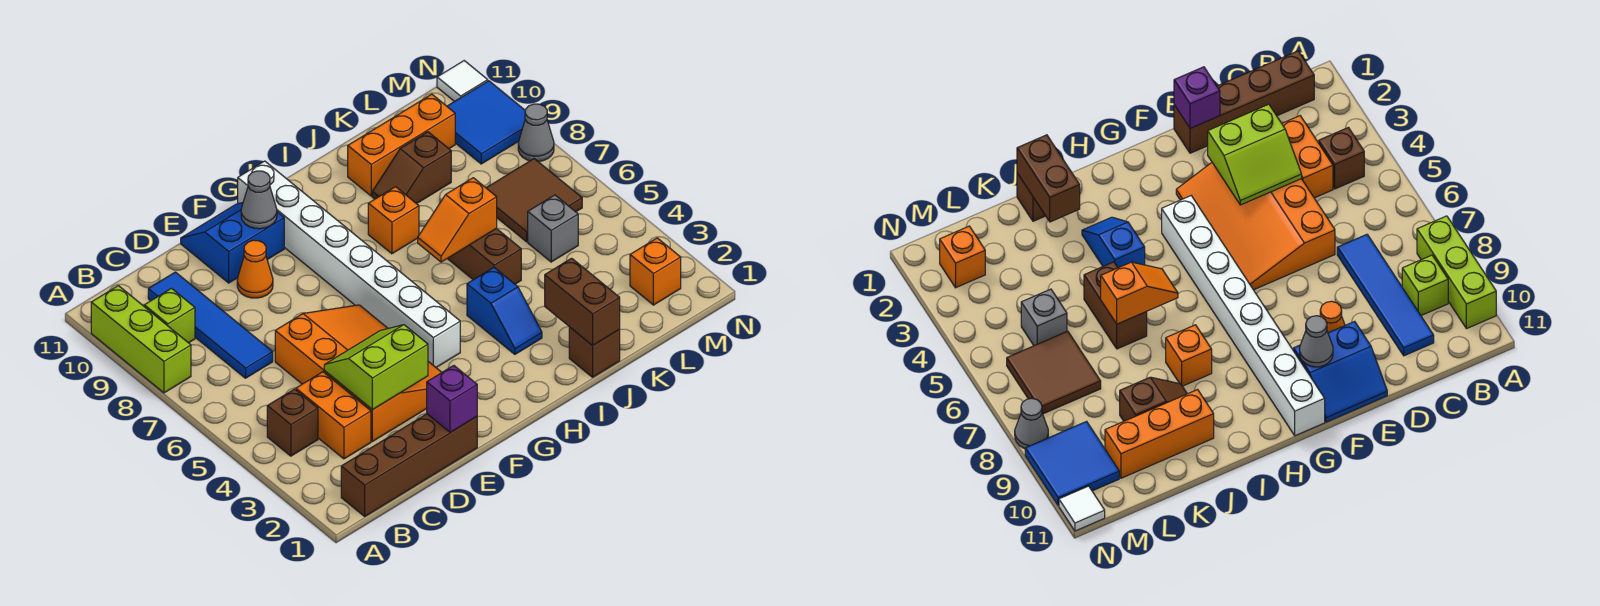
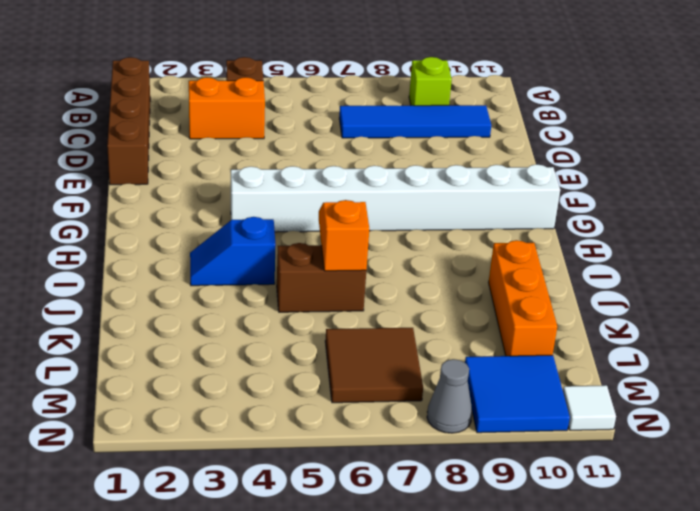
none -> lime brick A8:A10 level 1
none -> orange slope D3:F6 level 1 top D
none -> orange cone E9 level 1

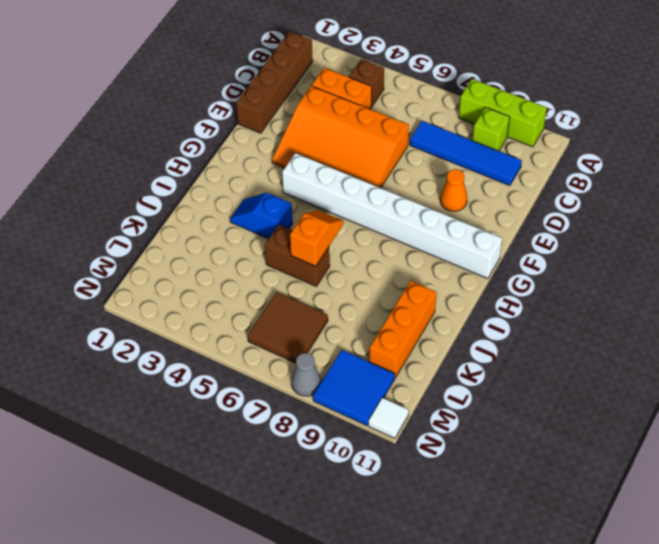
none -> blue slope E10:F11 level 1 top 10
none -> orange brick I8 level 1
none -> brown brick J1 level 1

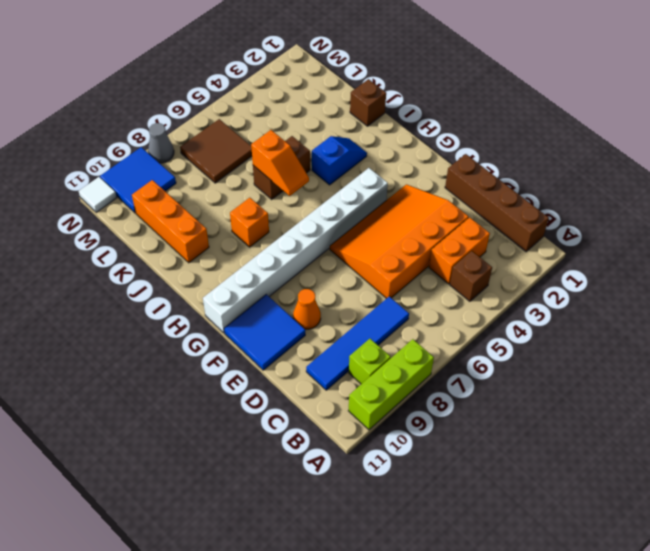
blue tile E10:F11 level 1 -> blue slope E10:F11 level 1 top 10
none -> brown slope J9:K9 level 1 top K
none -> grey brick L5 level 1
none -> orange brick M2 level 1

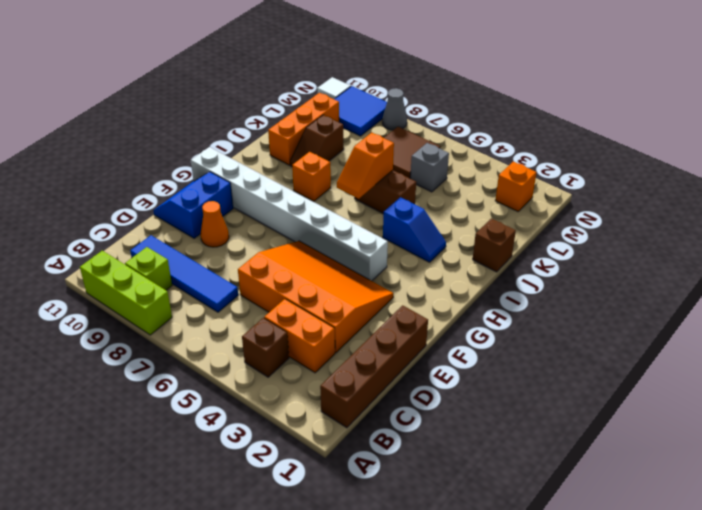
none -> lime slope D3:E4 level 2 top 3
none -> purple brick E1 level 2
none -> grey cone F10 level 2

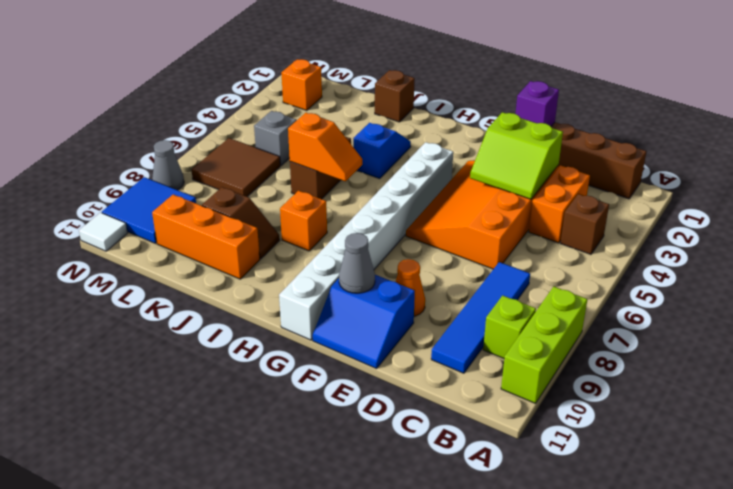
none -> brown brick J1:J2 level 2

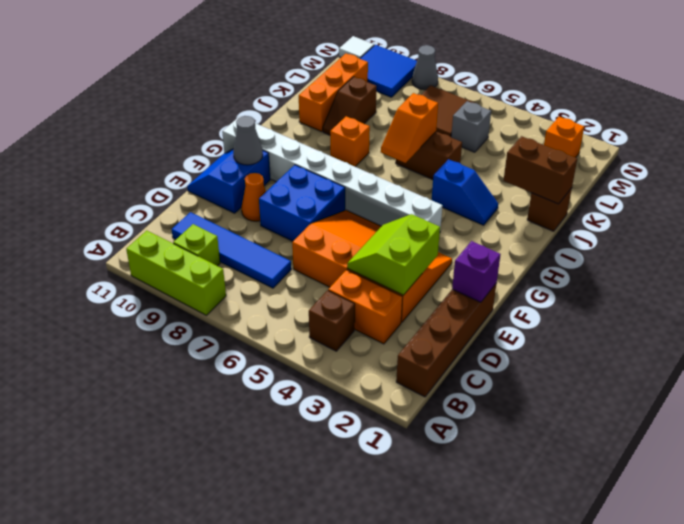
blue brick E7:F8 level 1 -> none

